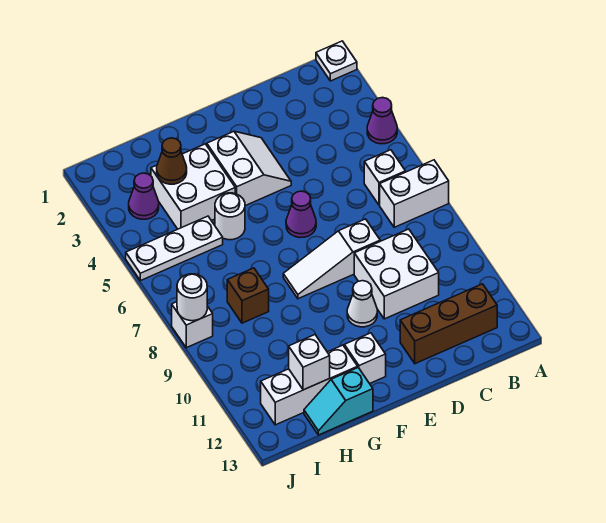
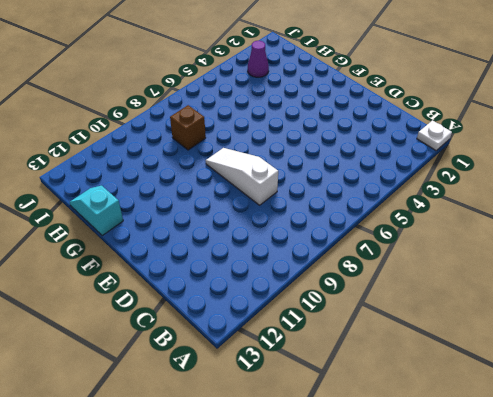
none -> purple cone A4 level 1
none -> white brick A7:B7 level 1
none -> white brick B6 level 1

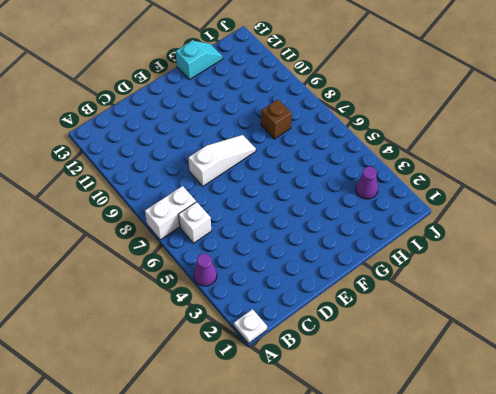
none -> brown brick B12:D12 level 1
none -> white brick C9:D10 level 1
none -> white slope E3:F4 level 1 top F

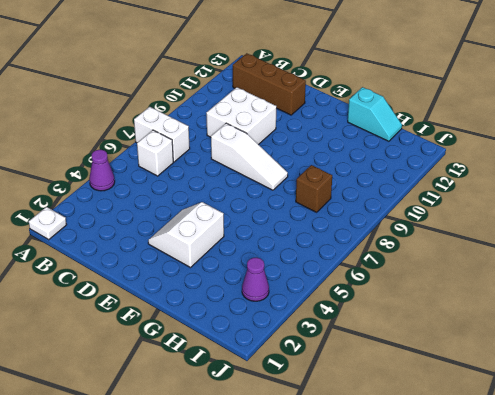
none -> purple cone E6 level 1
none -> white cone E10 level 1
none -> white brick F12 level 1

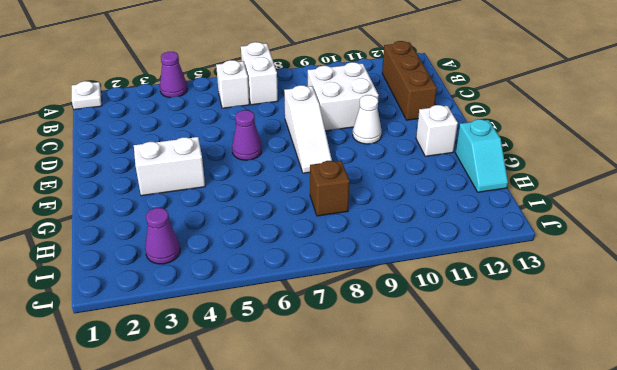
none -> white brick G3:H4 level 1
none -> white round brick G5 level 1
none -> white brick G12:I12 level 1

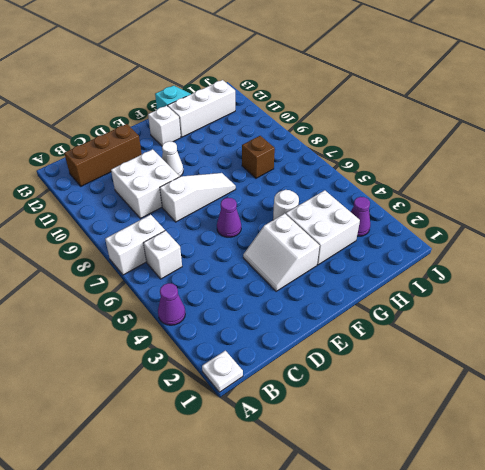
none -> white plate H5:J5 level 1
none -> white brick J8 level 1
none -> brown cone H3 level 2

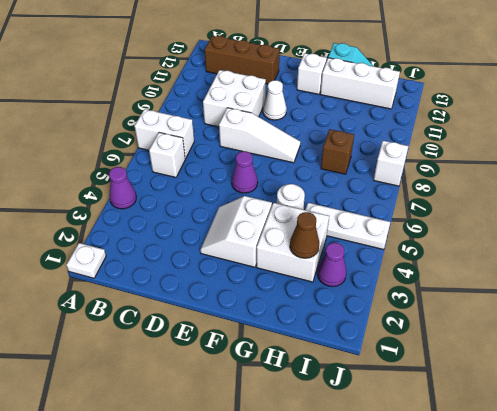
none -> white brick H12 level 2
none -> white round brick J8 level 2

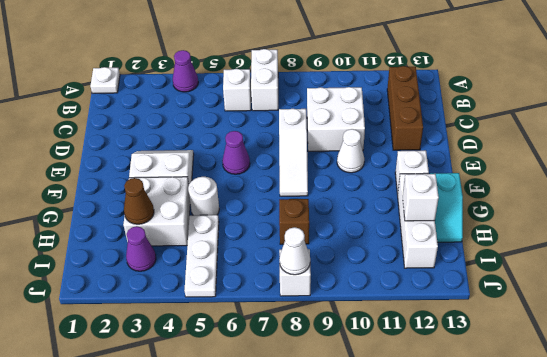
white cone J8 level 2 -> white round brick J8 level 2

